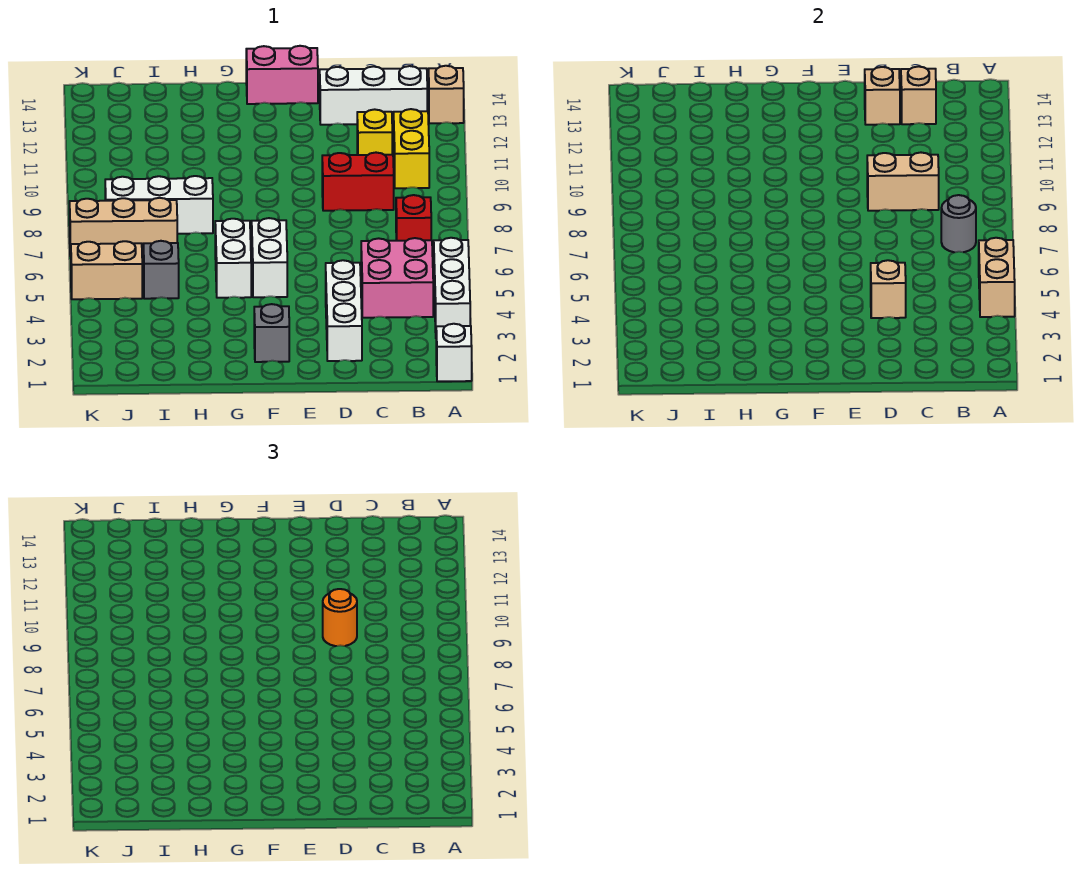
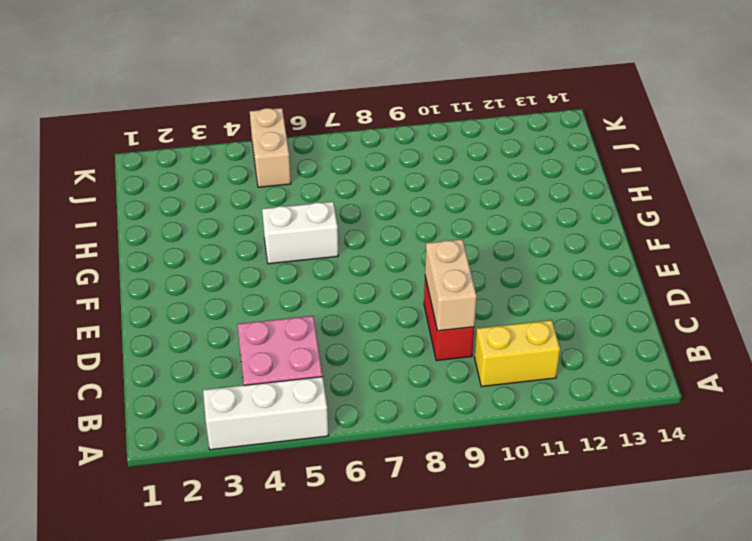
none -> white brick A1 level 1
none -> tan brick A13 level 1
none -> red brick B7 level 1

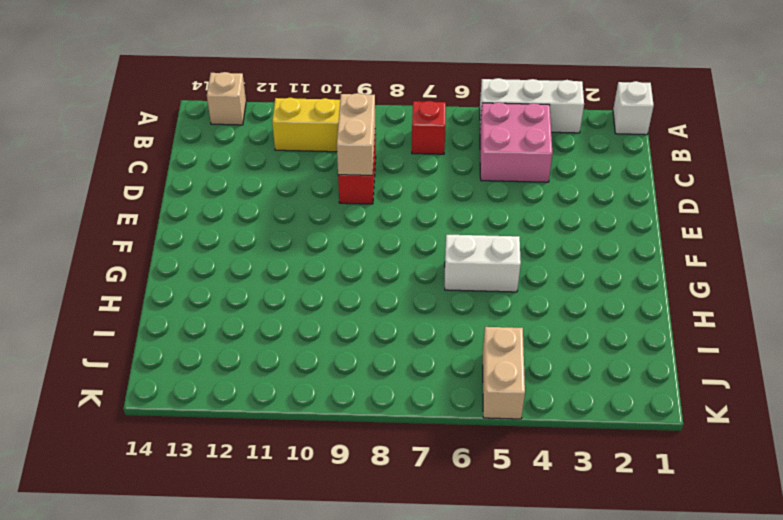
none -> white brick B13:D13 level 1
none -> yellow brick C11 level 1
none -> white brick D2:D4 level 1

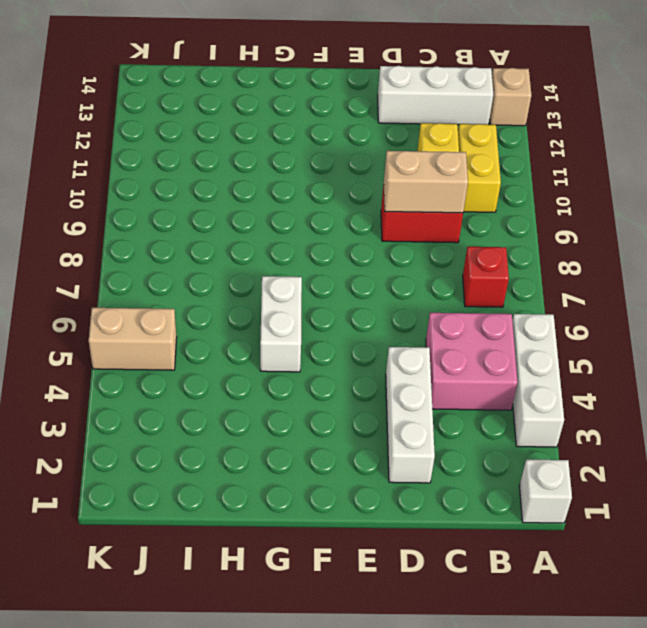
none -> pink brick E14:F14 level 1
none -> grey brick F2 level 1
none -> white brick F5:F6 level 1

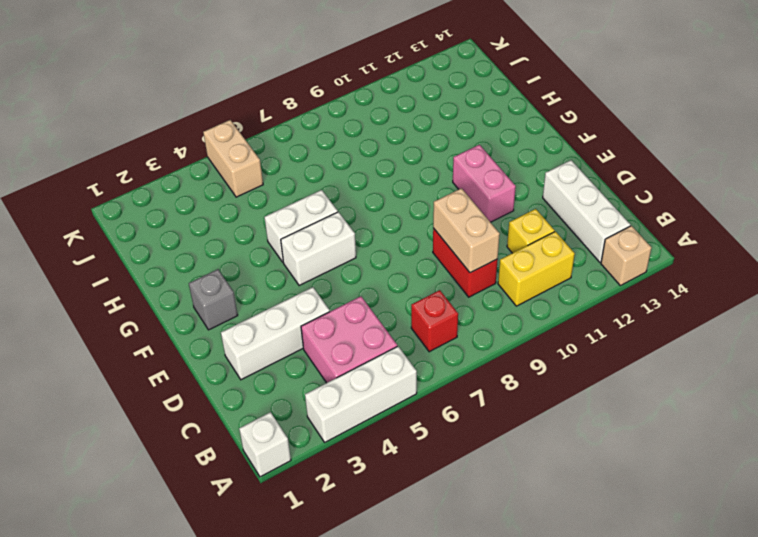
pink brick E11:F11 level 1 -> pink brick E14:F14 level 1
none -> white brick H8:J8 level 1
none -> grey brick I5 level 1
none -> tan brick I7:K7 level 1

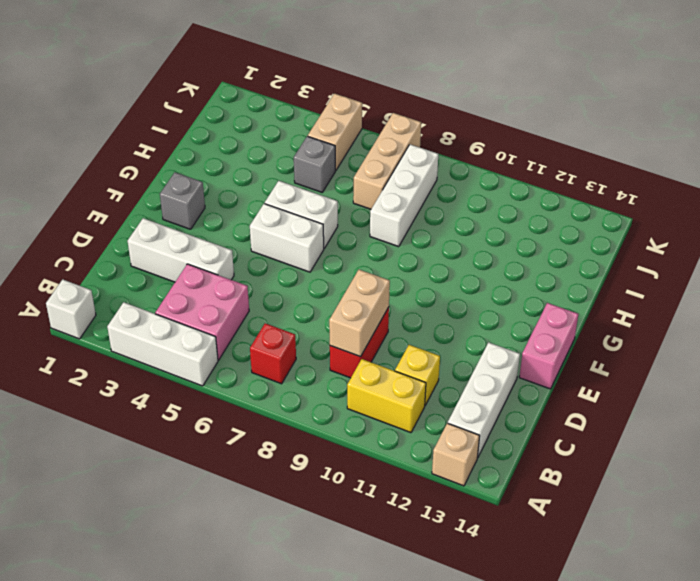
none -> tan brick A4:A5 level 2
none -> grey round brick B7 level 2
none -> tan brick C13 level 2

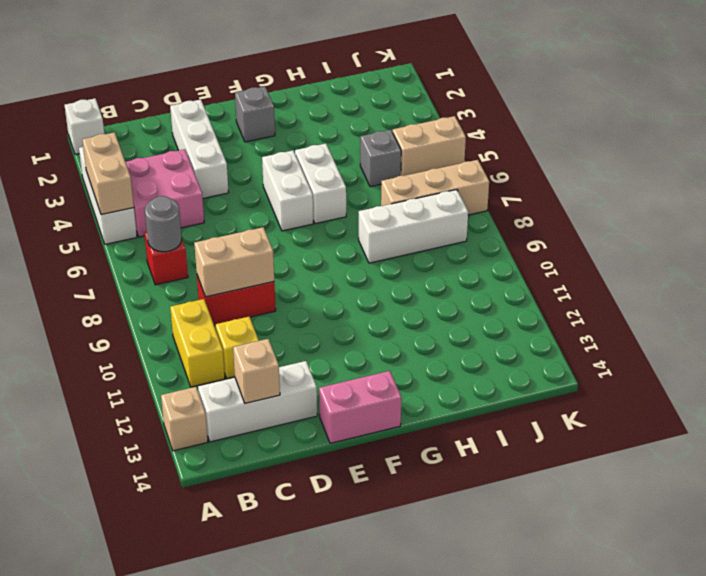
none -> tan brick D4 level 2
none -> tan brick D13 level 2
none -> orange round brick D9 level 3

